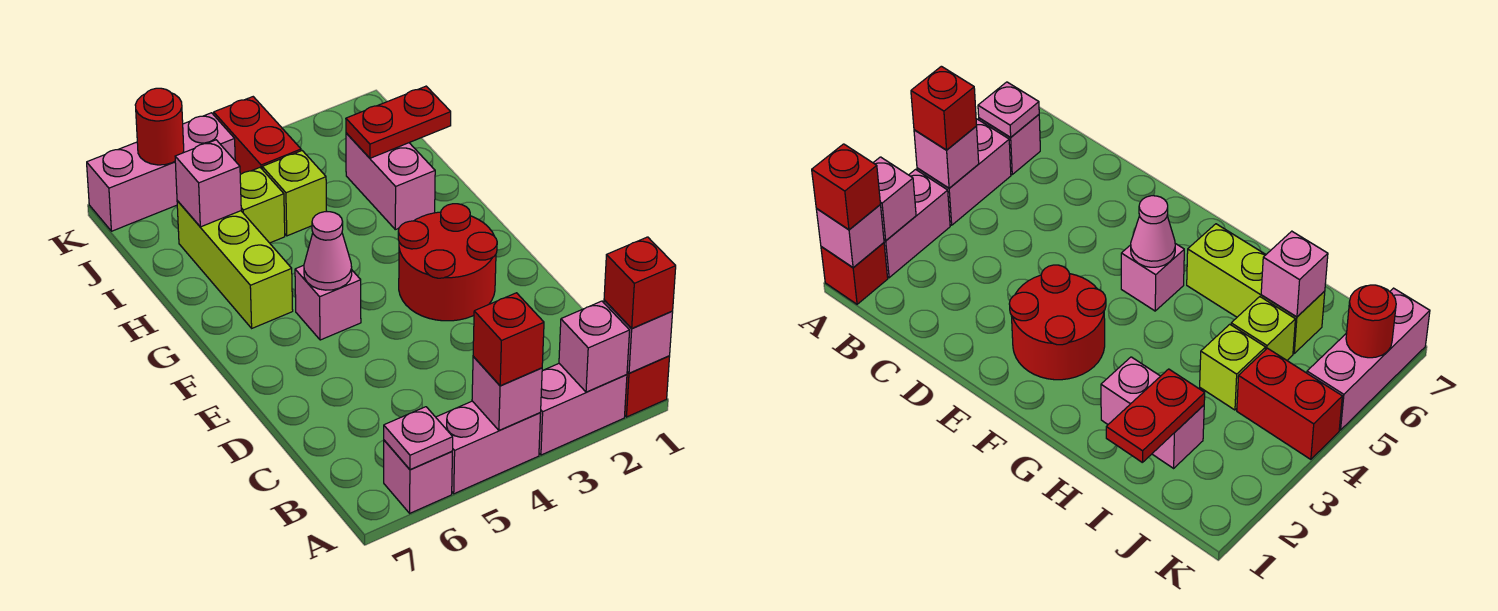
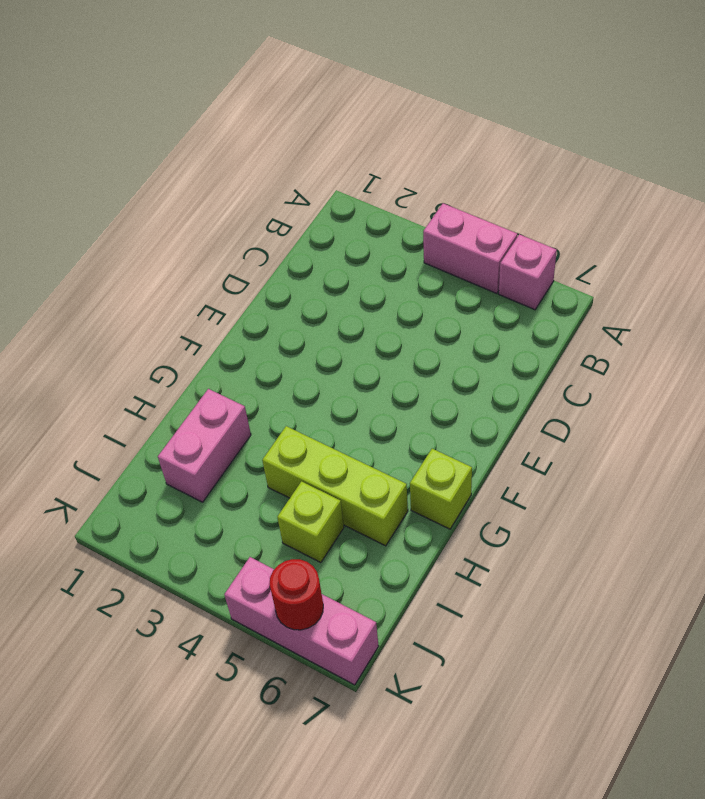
lime brick G7 level 1 -> lime brick I4 level 1
lime brick H4:H6 level 1 -> lime brick G6:I6 level 1
none -> red brick A1 level 1
none -> pink brick A2:A3 level 1
none -> red round brick E2:F3 level 1

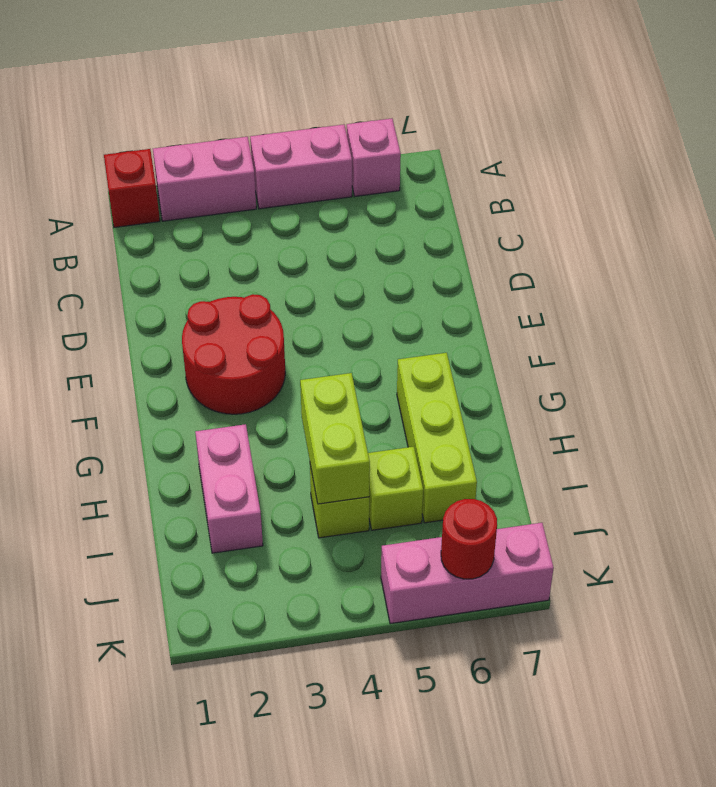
lime brick H4:I4 level 2 -> none
none -> pink brick F5 level 1
none -> red brick J4:K4 level 1
none -> pink brick A1 level 2

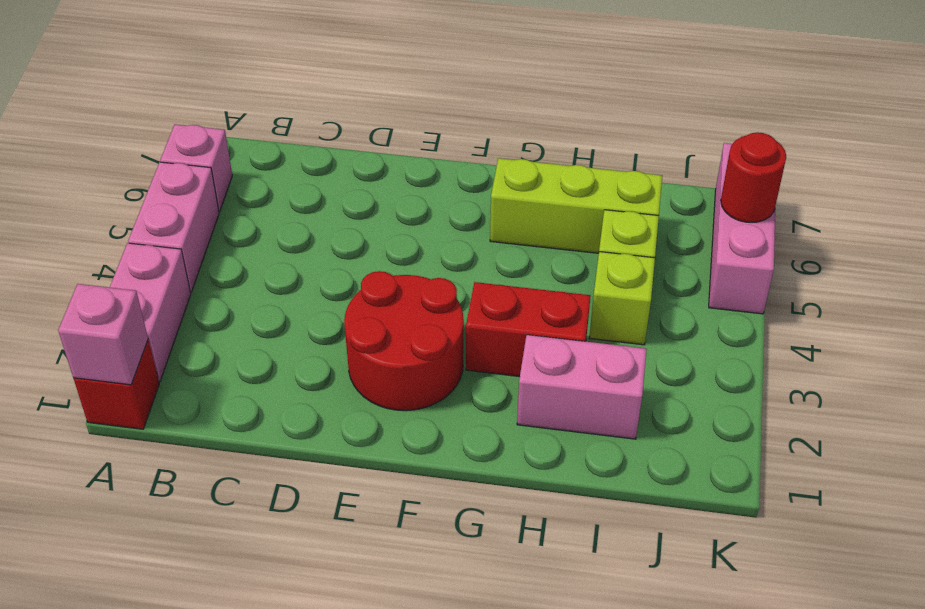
red brick G3:H3 level 1 -> red brick J4:K4 level 1
none -> pink brick F5 level 1
none -> pink brick A2 level 2
none -> pink brick A4 level 2

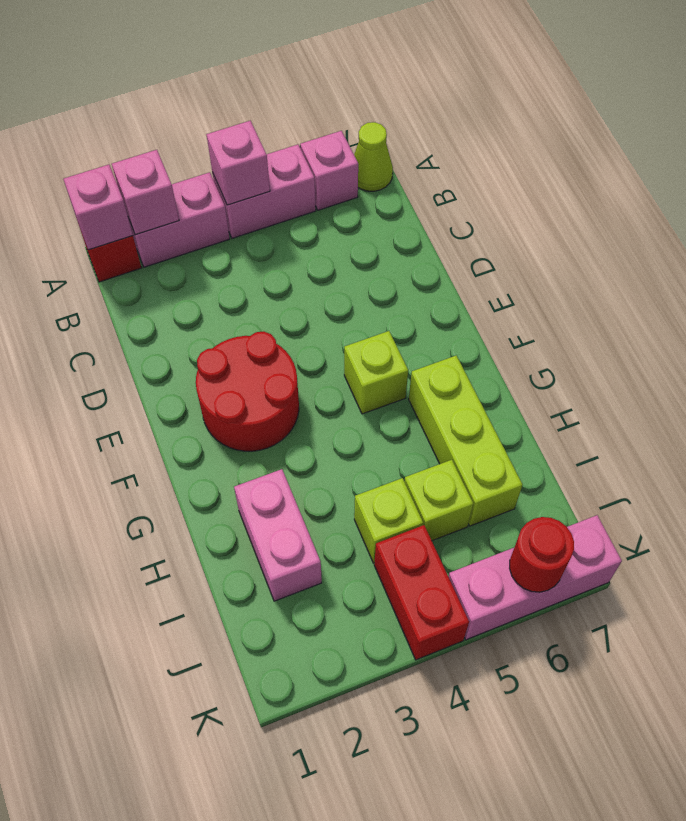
lime cone A7 level 1 -> none
lime brick F5 level 1 -> pink brick F5 level 1
none -> pink plate A6 level 2
none -> pink cone F5 level 2
none -> red plate I1:I2 level 2

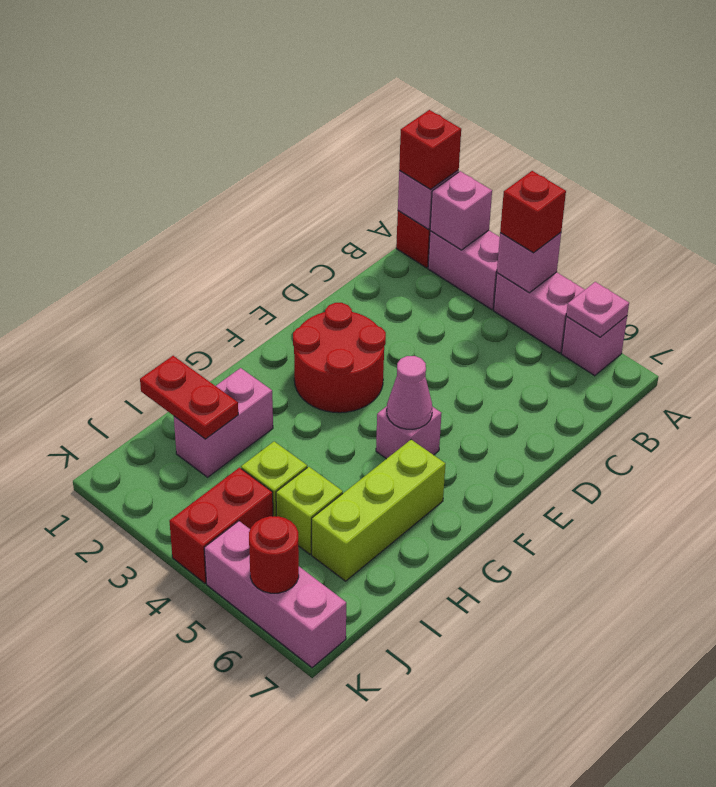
none -> pink brick I6 level 2

